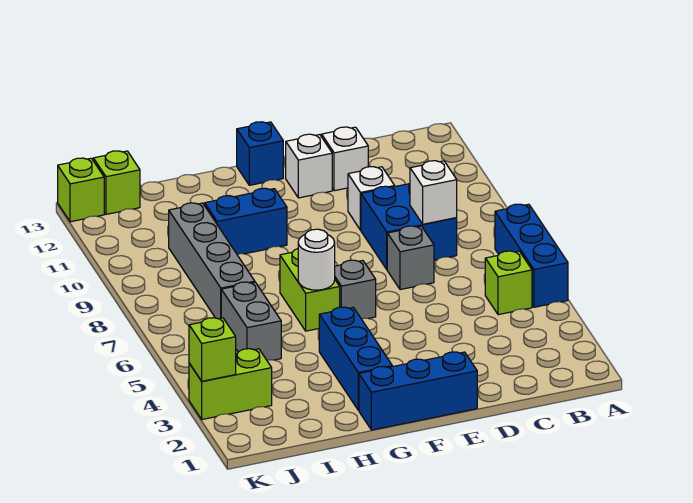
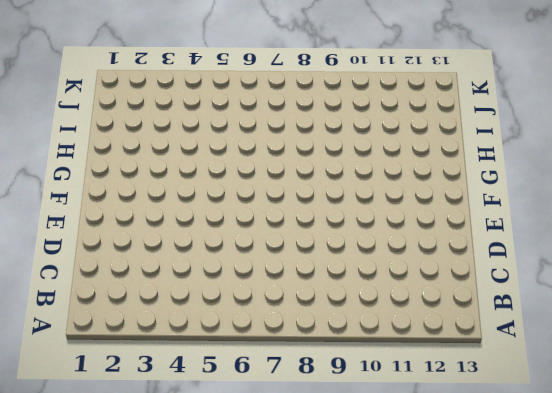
none -> blue brick A5:A7 level 1
none -> lime brick B5 level 1
none -> blue brick C8:D9 level 1

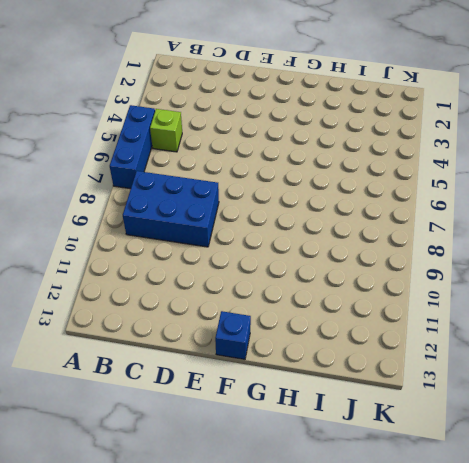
blue brick B8:D9 level 1 -> blue brick C8:D9 level 1
none -> grey brick D7 level 1
none -> white brick D10 level 1
none -> white brick D12 level 1

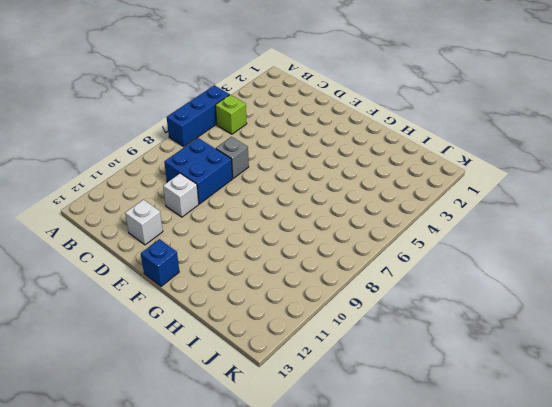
none -> blue brick E1:G1 level 1
none -> white brick E12 level 1
none -> grey brick F6 level 1

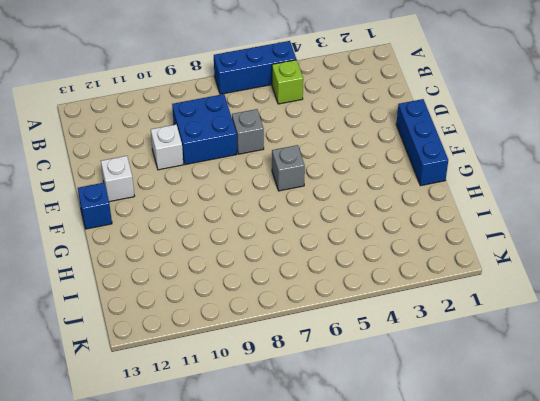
none -> white brick D12 level 1
none -> blue brick G2:G4 level 1
none -> lime brick G6:G7 level 1

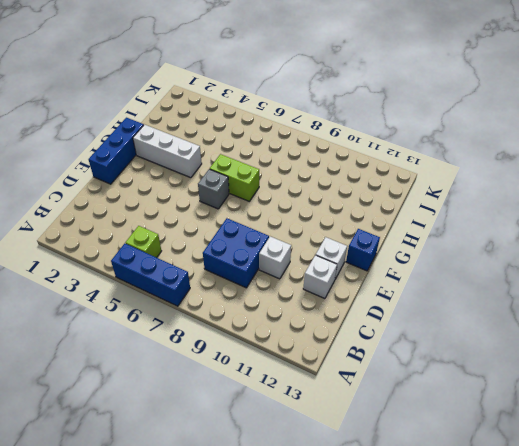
white brick G2:G4 level 1 -> blue brick G2:G4 level 1
none -> grey brick D7 level 1
none -> blue brick G10:H10 level 1
none -> grey brick I5:I6 level 1

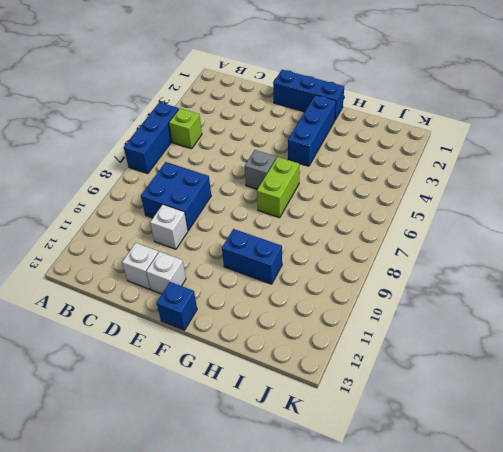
none -> grey brick D7 level 1
none -> grey brick I5:I6 level 1
none -> grey brick I7:I10 level 1

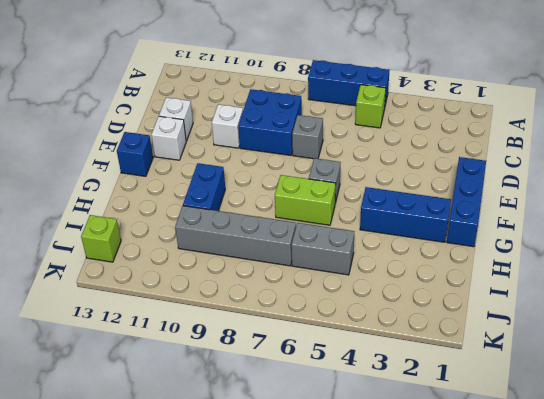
none -> lime brick J3:K3 level 1
none -> lime brick K13 level 1
none -> white brick C8 level 2

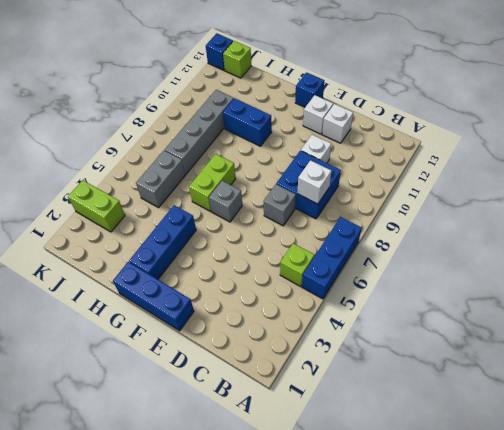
blue brick K13 level 1 -> lime brick K13 level 1
none -> white round brick G6 level 2
none -> lime brick K3 level 2

